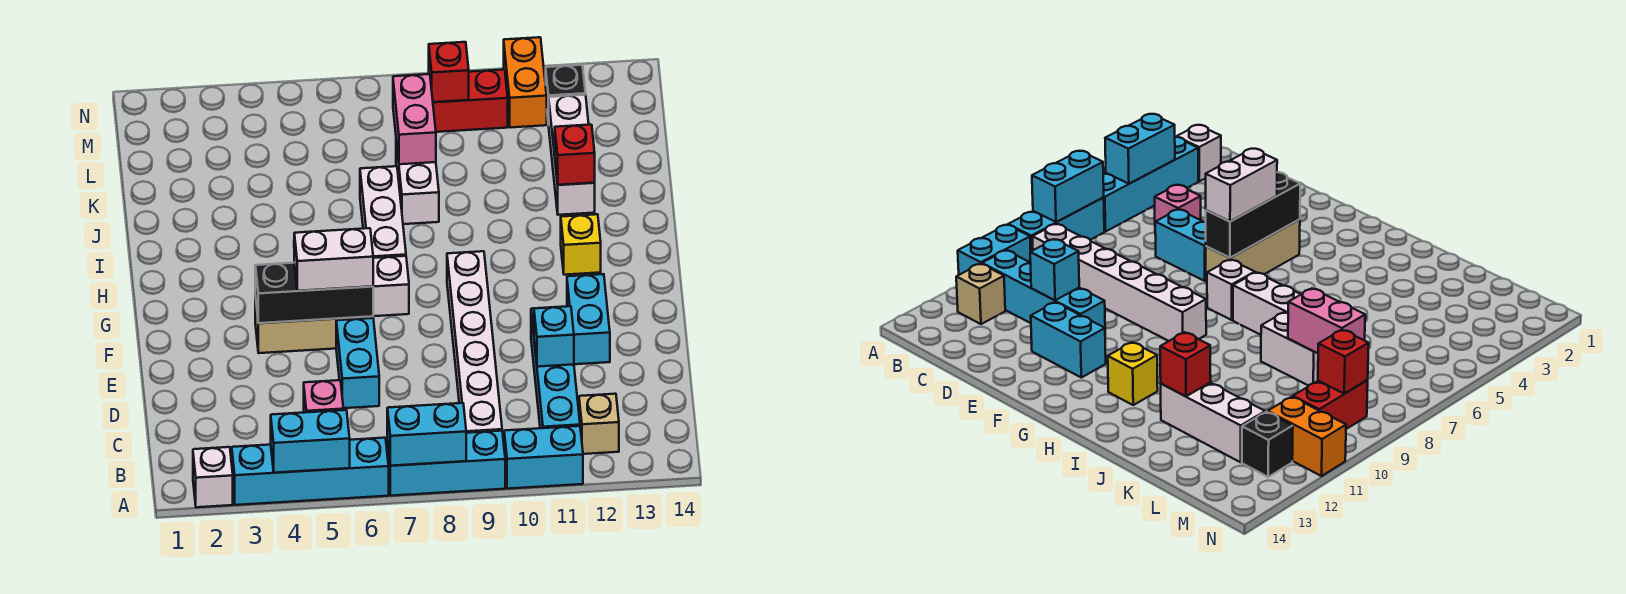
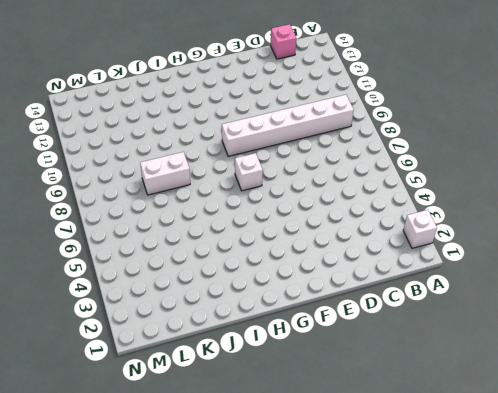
pink brick C14 level 1 -> pink brick C5 level 1
none -> cyan brick A3:A6 level 1
none -> cyan brick A7:A9 level 1
none -> cyan brick A10:A11 level 1

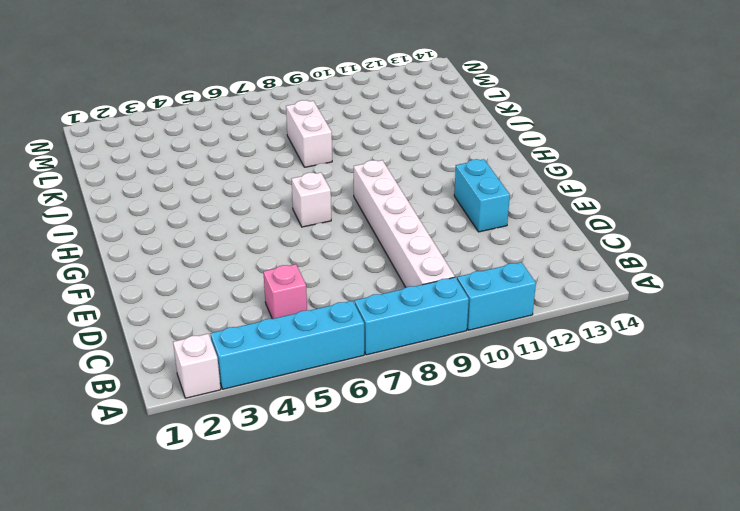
none -> cyan brick B11:E11 level 1
none -> tan brick B12 level 1
none -> cyan brick D6:E6 level 1

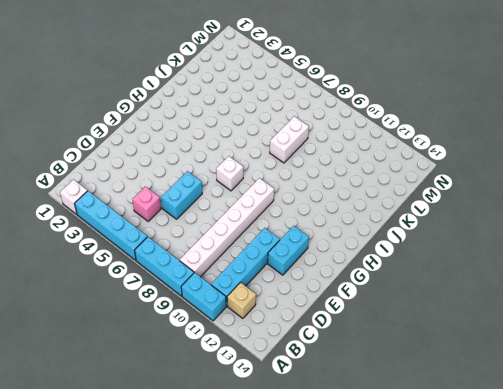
none -> tan brick F4:F6 level 1
none -> white brick H7:J7 level 1
none -> yellow brick H12 level 1

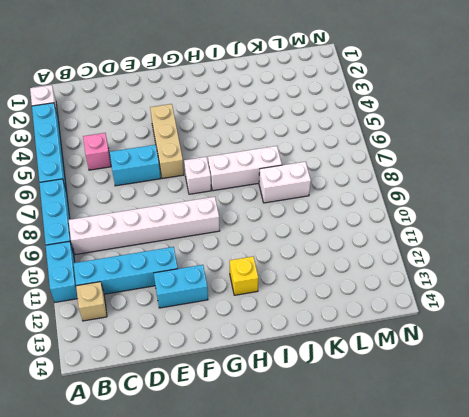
none -> white brick J12:L12 level 1
none -> red brick M9:M10 level 1
none -> orange brick M11:N11 level 1

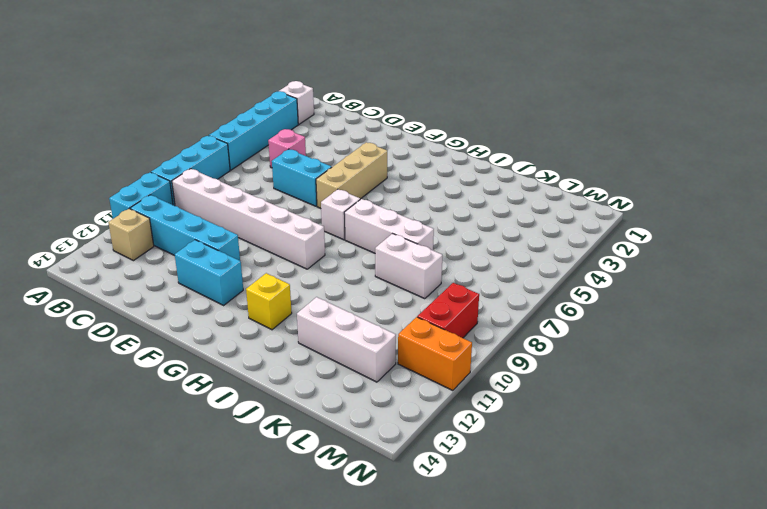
none -> black brick M12 level 1
none -> cyan brick A4:A5 level 2
none -> cyan brick A7:A8 level 2

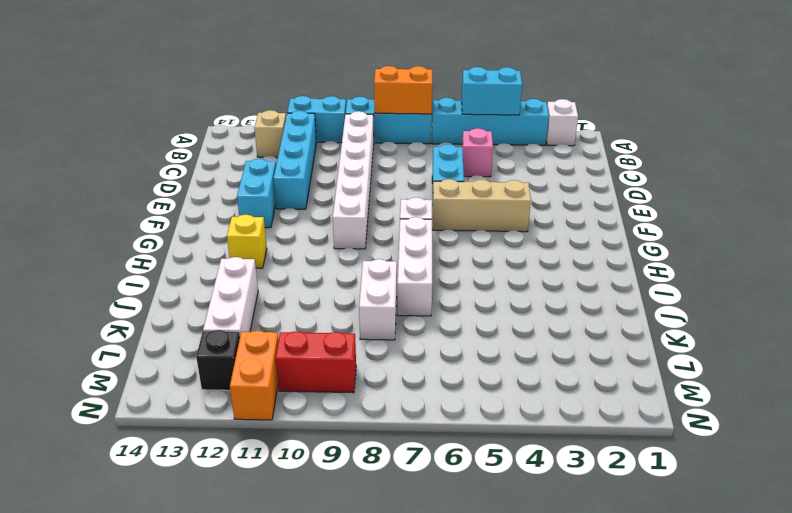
orange brick A7:A8 level 2 -> cyan brick A7:A8 level 2
none -> cyan brick D11 level 2
none -> black brick F4:F6 level 2
none -> red brick J12 level 2

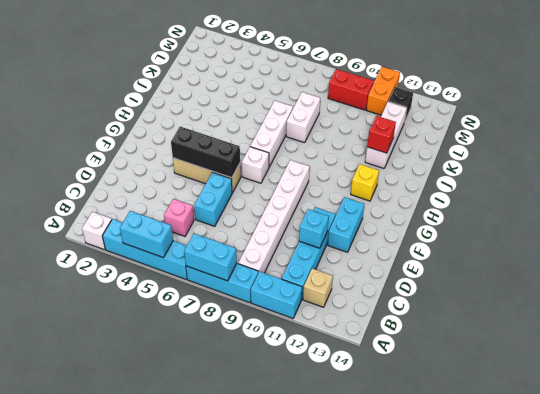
none -> pink brick K8:L8 level 2
none -> red brick M9 level 2
none -> white brick F5:F6 level 3

